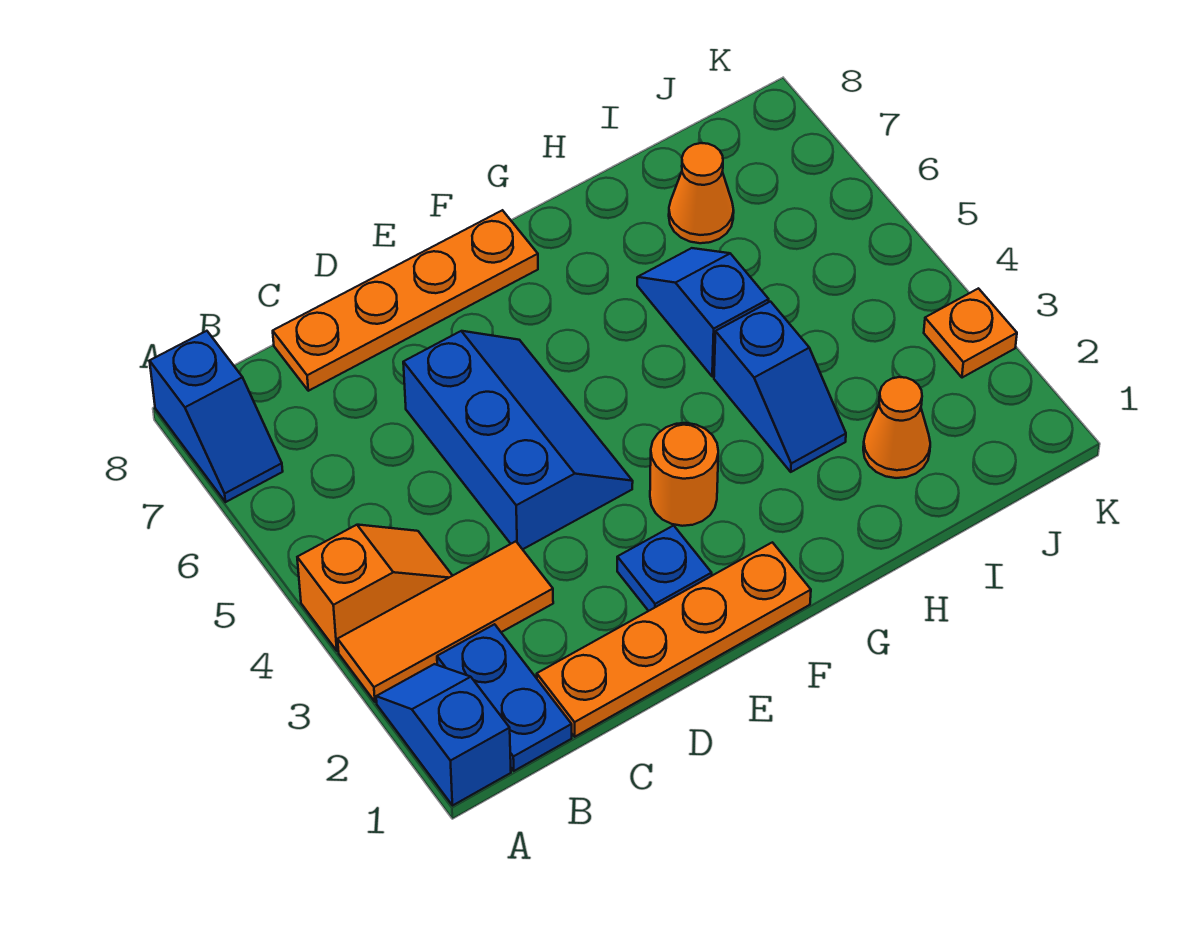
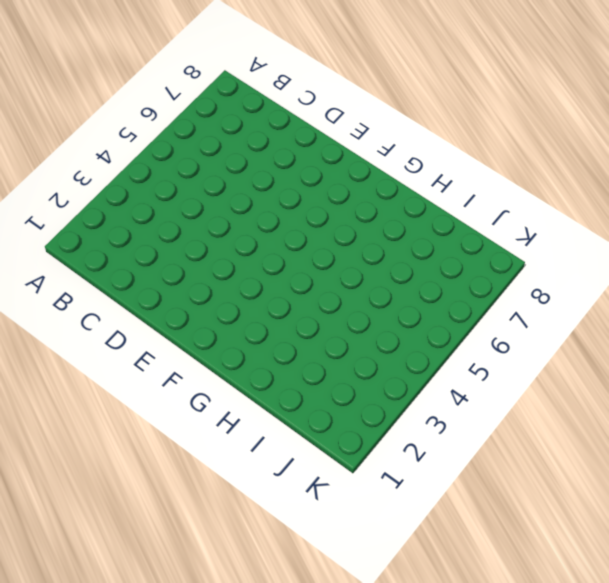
none -> blue slope A1:A2 level 1 top 1
none -> orange tile A3:C3 level 1
none -> orange slope A4:B4 level 1 top A

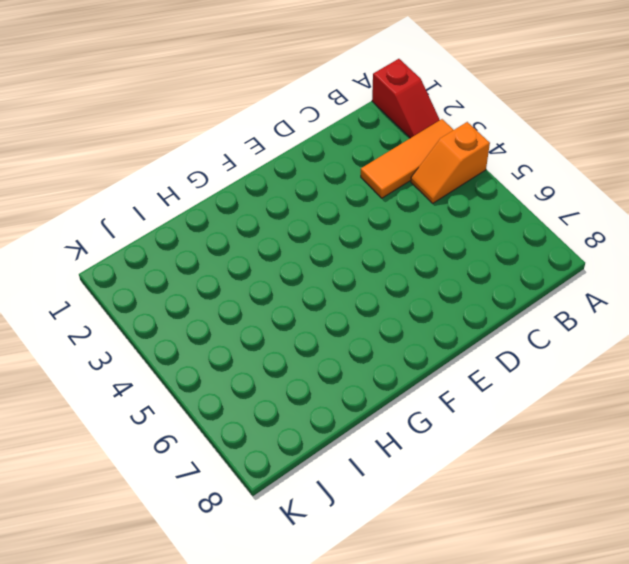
red slope A1:A2 level 1 top 1 -> blue slope A1:A2 level 1 top 1
none -> blue slope A7:A8 level 1 top 8
none -> blue plate B1:B2 level 1
none -> orange plate C1:F1 level 1

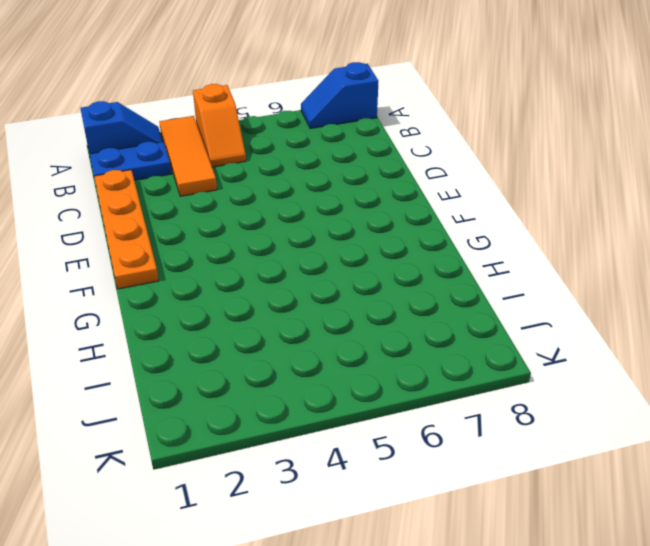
none -> orange plate C8:F8 level 1
none -> blue slope D4:E6 level 1 top D
none -> blue plate E2 level 1

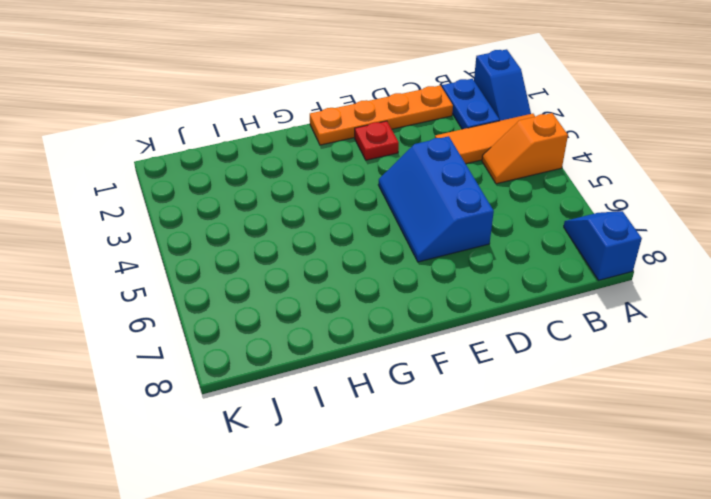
red plate E2 level 1 -> blue plate E2 level 1
none -> orange plate C8:F8 level 1
none -> orange round brick F3 level 1
none -> blue slope H3:H4 level 1 top 4

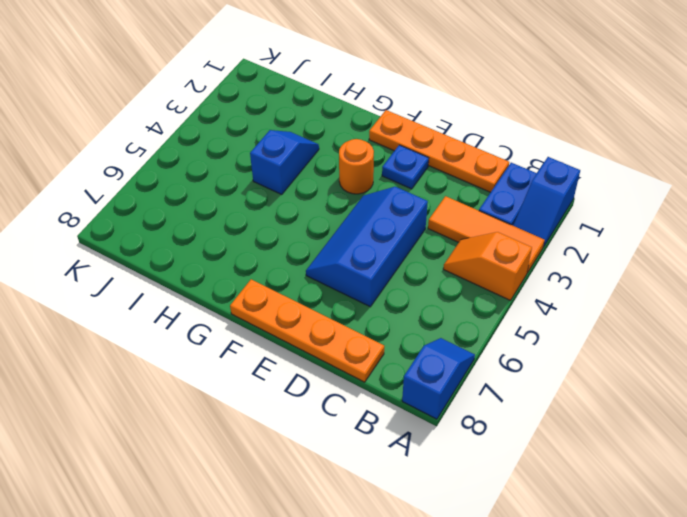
none -> blue slope H5:H6 level 1 top 5
none -> orange cone I2 level 1
none -> orange cone I7 level 1

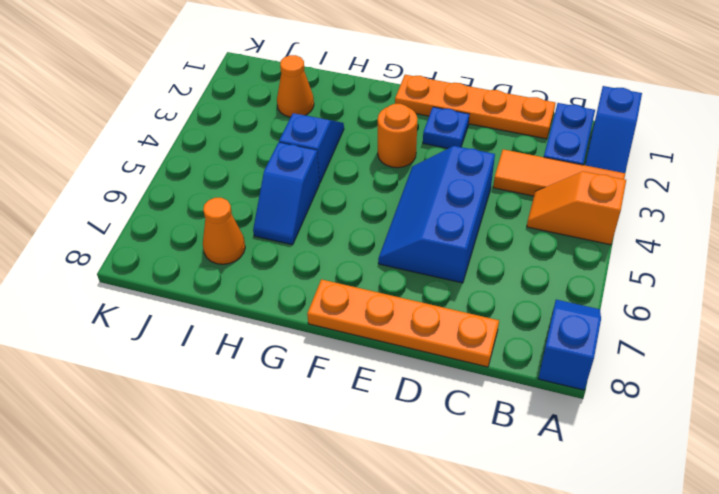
none -> orange plate K3 level 1

